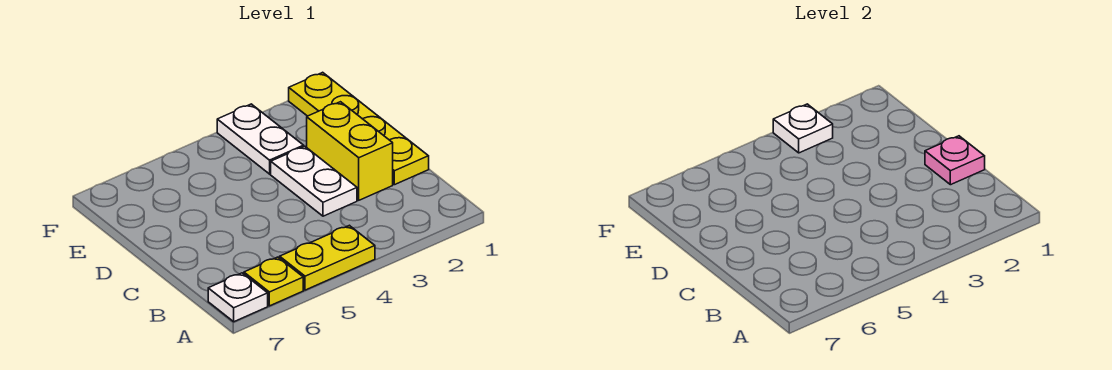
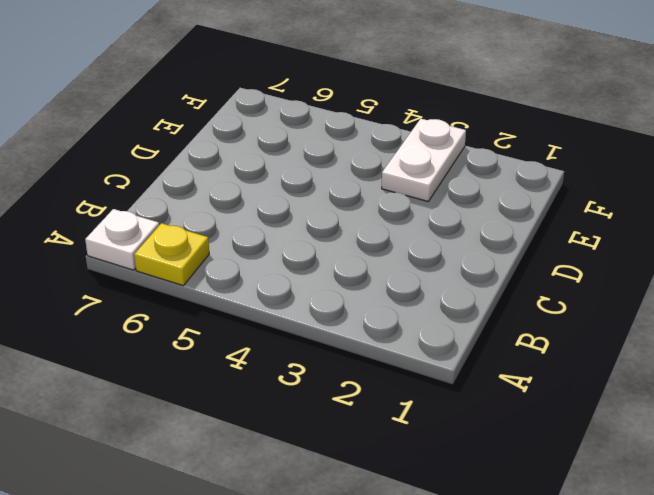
none -> yellow plate A4:A5 level 1
none -> yellow plate C1:F1 level 1

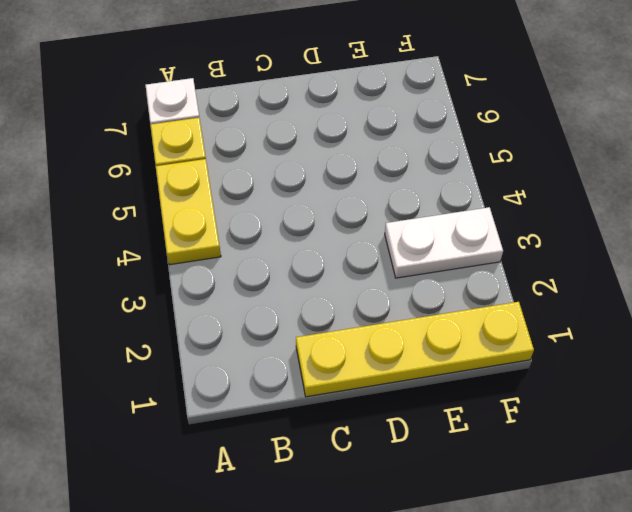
none -> yellow brick C2:D2 level 1
none -> white plate C3:D3 level 1

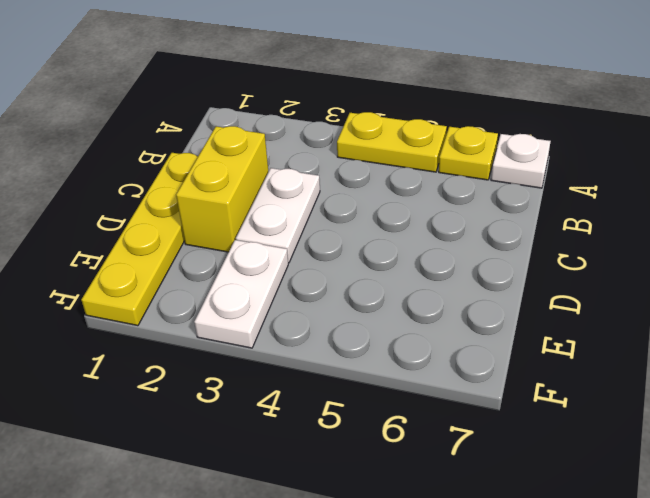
none -> pink plate C1 level 2
none -> white plate F3 level 2

